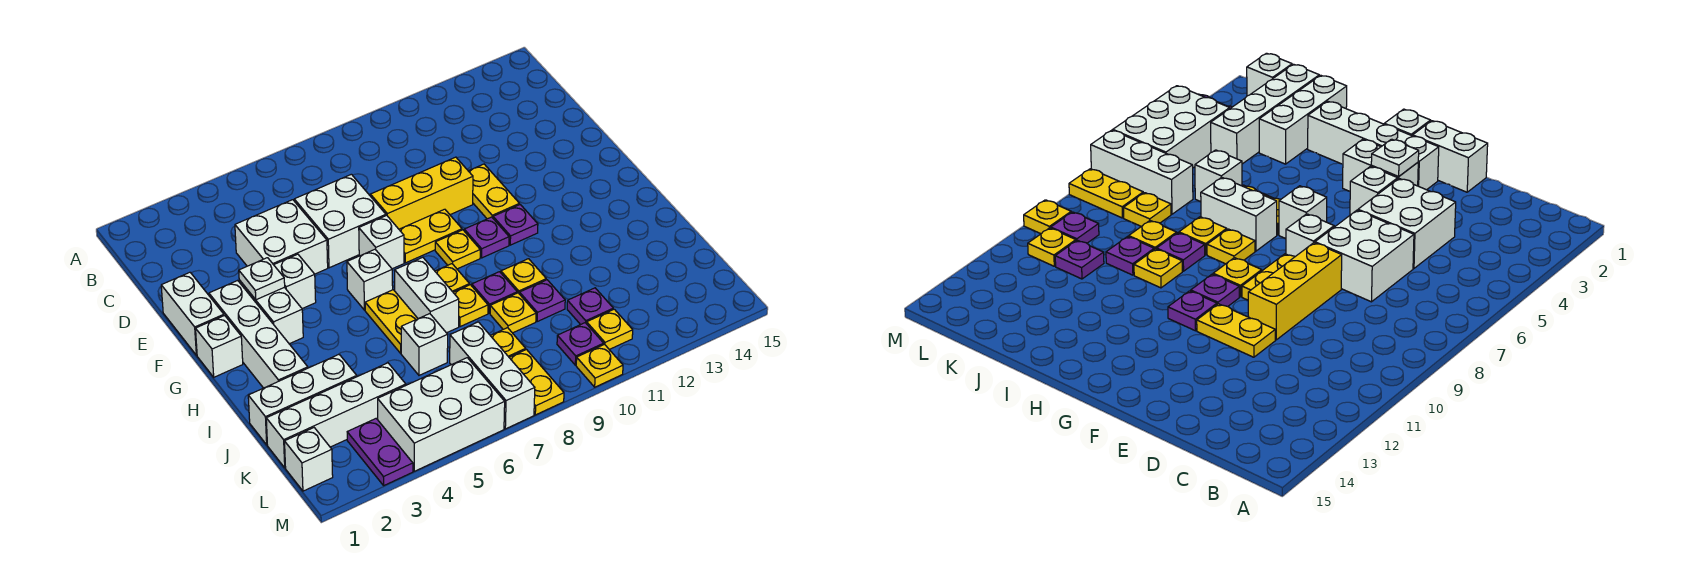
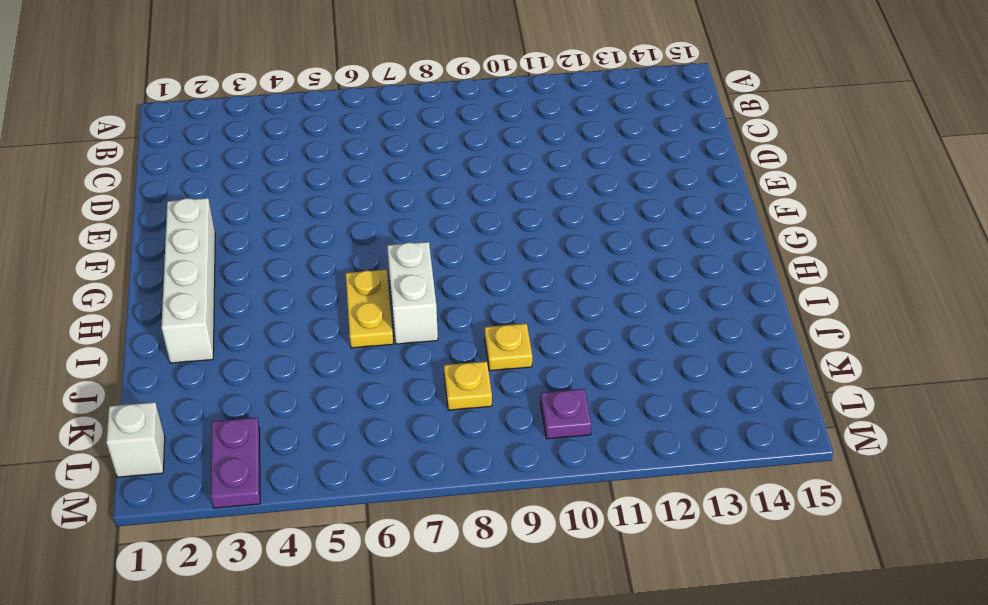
none -> white brick D4:E5 level 1
none -> white brick D6:E7 level 1
none -> white brick E1:F1 level 1
none -> yellow brick E8:E10 level 1

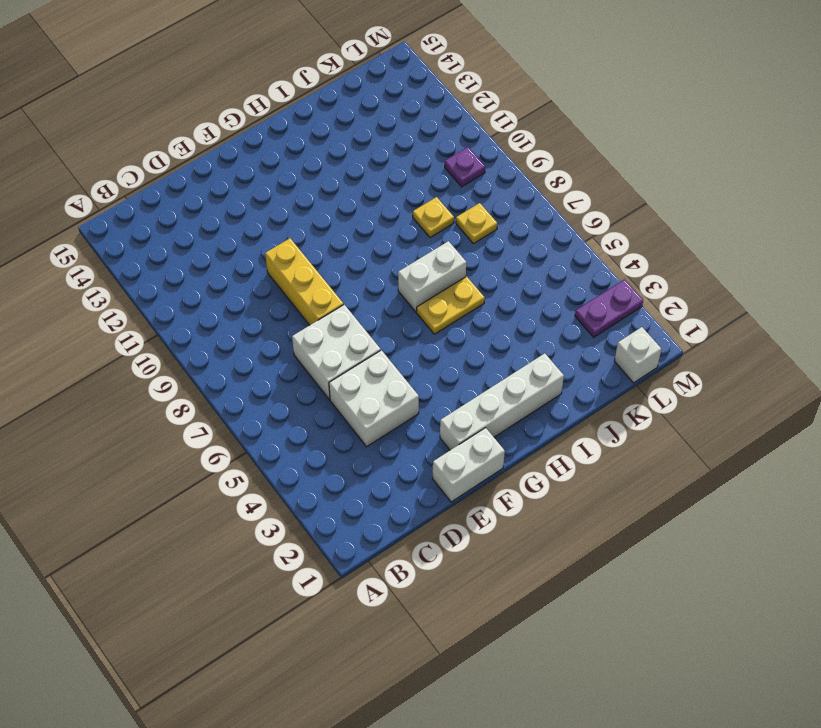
none -> yellow plate E11:F11 level 1
none -> white brick F3:G3 level 1
none -> white brick F4 level 1
none -> white brick F7 level 1

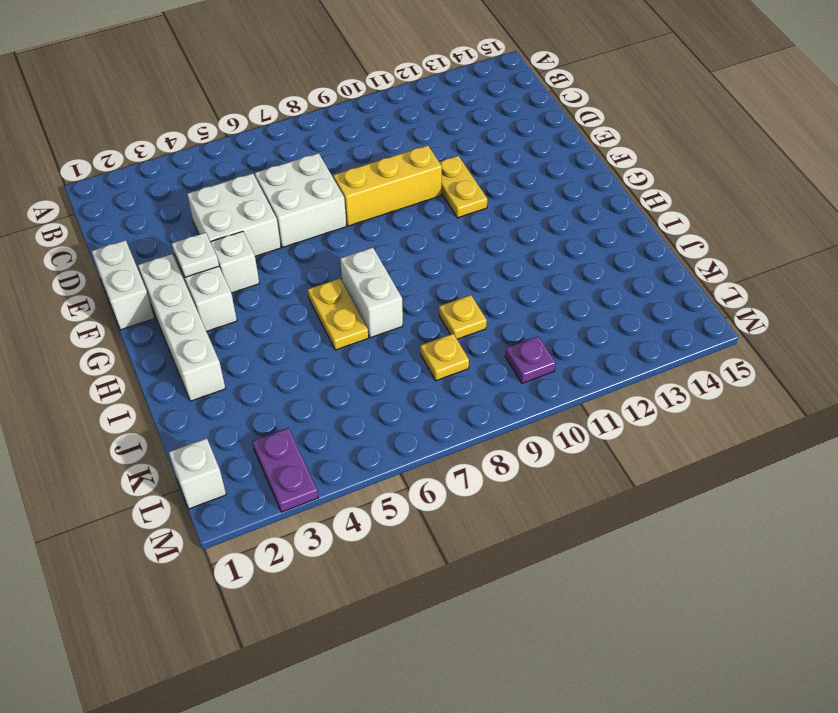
none -> white brick F7 level 1
none -> yellow plate F8:F9 level 1
none -> white brick G1 level 1
none -> white brick G6 level 1

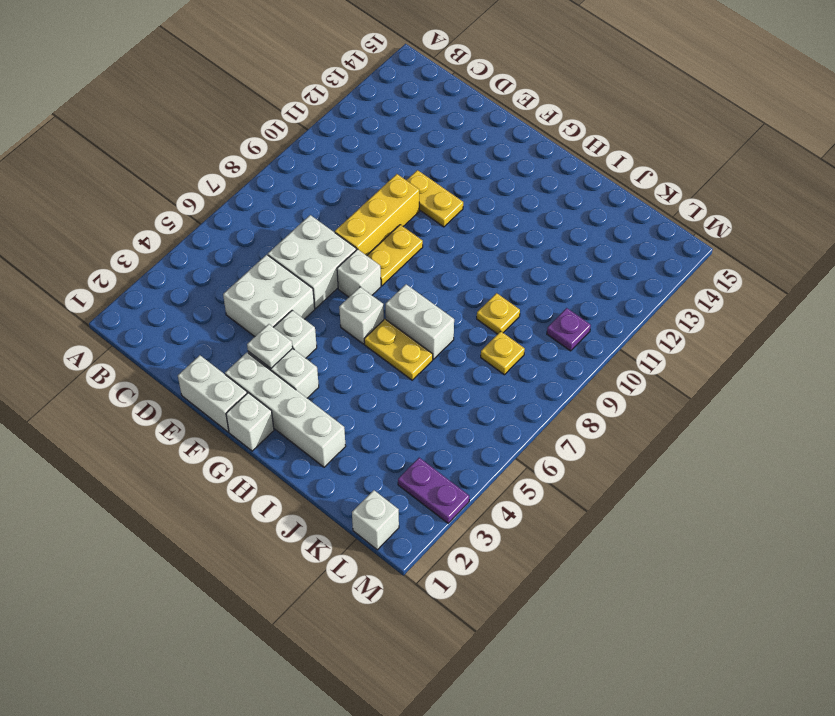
none -> yellow plate G9 level 1
none -> purple plate G10 level 1
none -> purple plate G11 level 1
none -> yellow plate H8 level 1

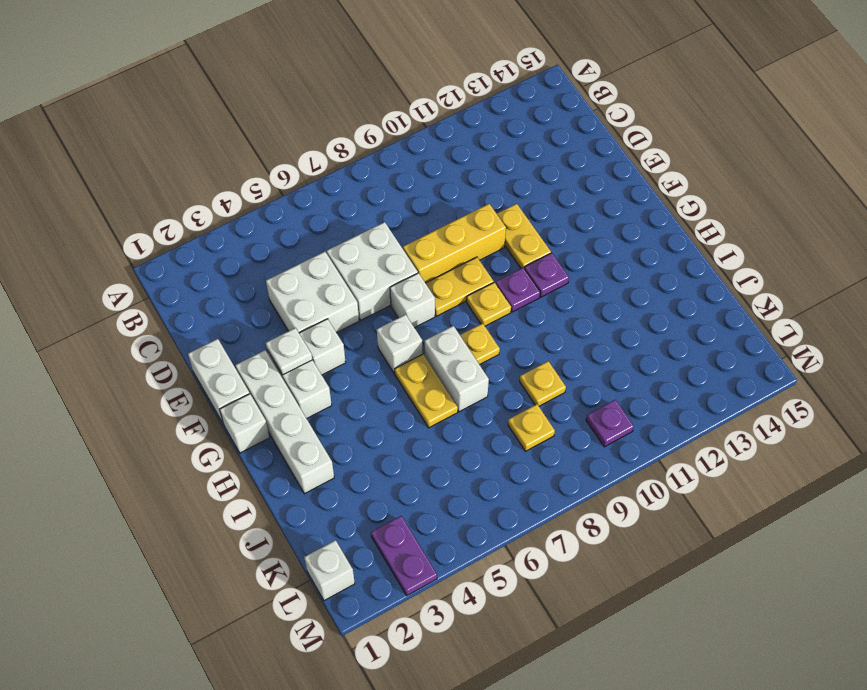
none -> yellow plate I8 level 1
none -> purple plate I9 level 1
none -> yellow plate I10 level 1
none -> white brick J1:J3 level 1

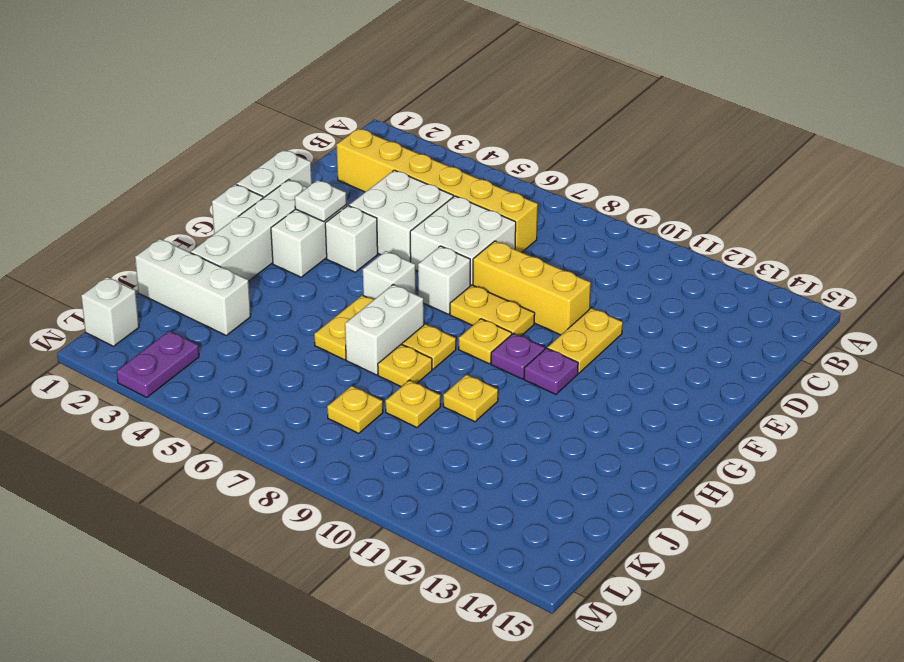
yellow brick C2:C7 level 1 -> none
none -> purple plate I9 level 1
none -> white brick J6 level 1
none -> purple plate J10 level 1
none -> white brick K1:K4 level 1

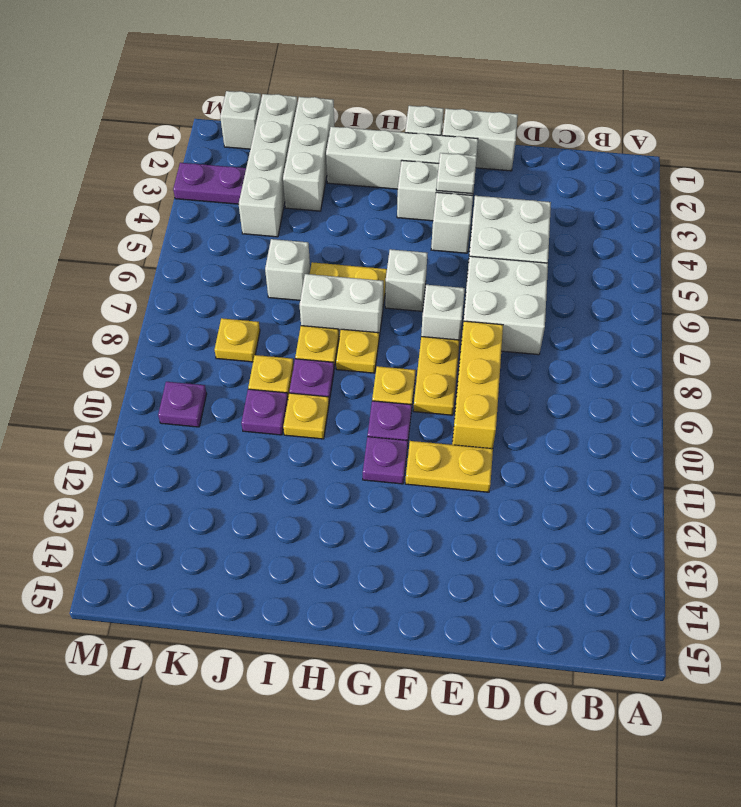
none -> white brick K7:M7 level 1
none -> purple plate K11 level 1
none -> white brick L4:M6 level 1
none -> yellow plate L8:M8 level 1

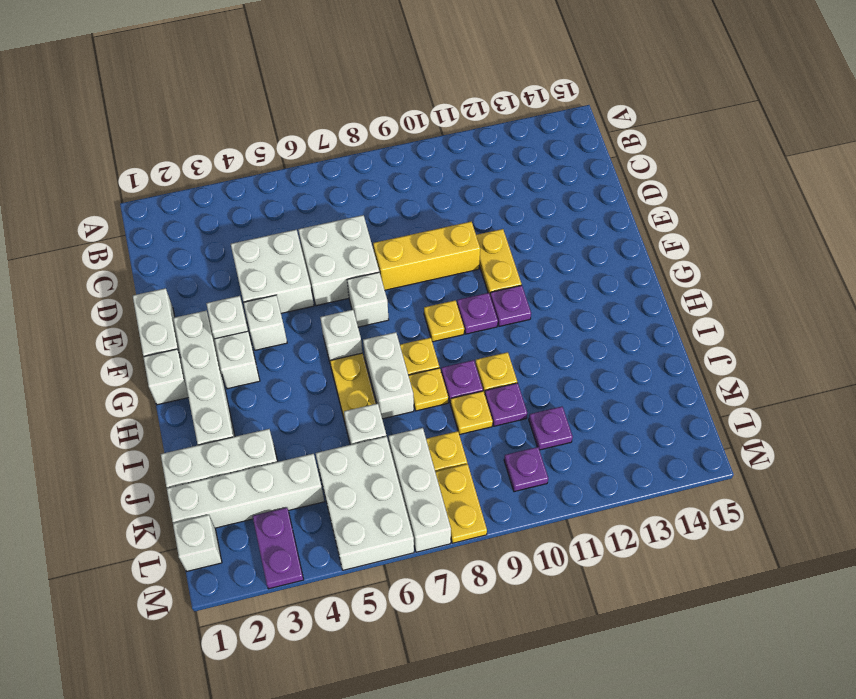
white brick K5:M6 level 1 -> white brick L4:M6 level 1
none -> yellow plate F8:F9 level 1
none -> yellow plate L11 level 1
none -> yellow plate M10 level 1

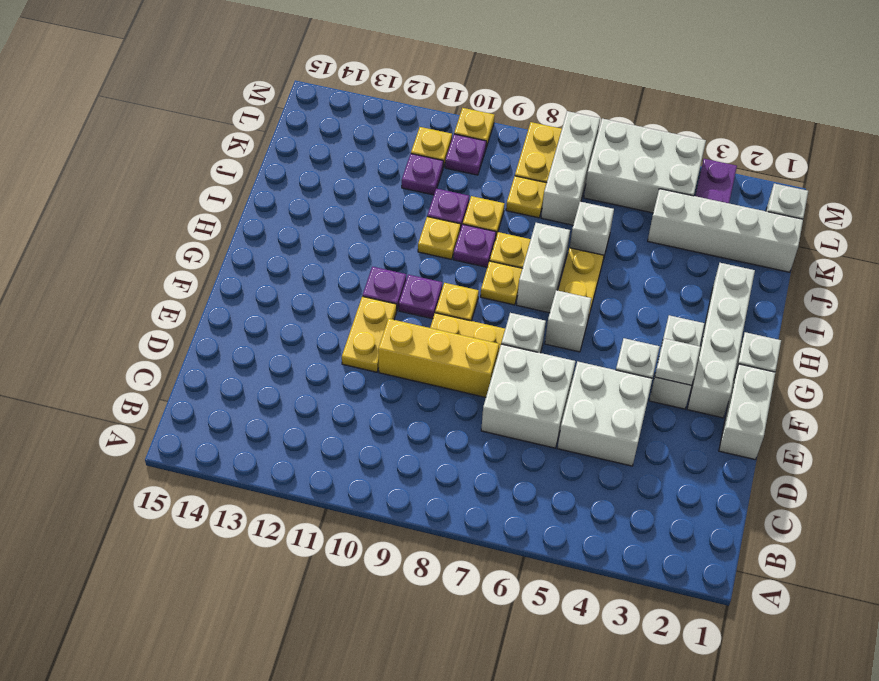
none -> white brick J1:J3 level 1

